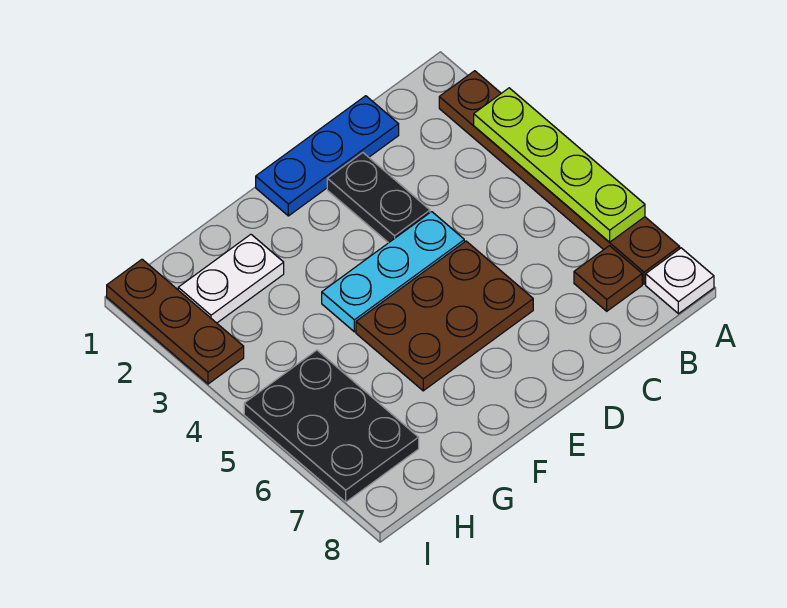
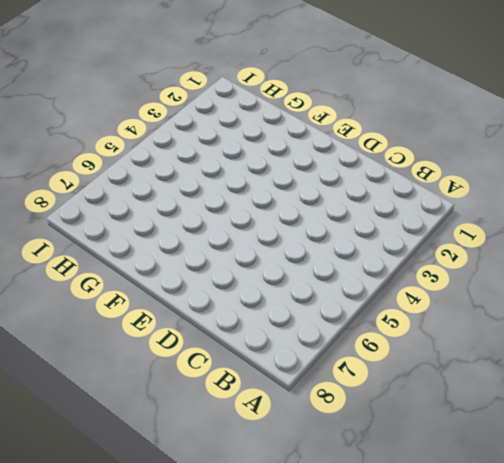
none -> brown plate A2:A7 level 1
none -> white plate A8 level 1

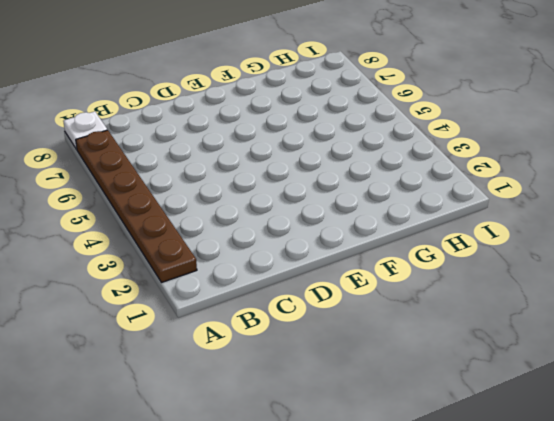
none -> brown plate B7 level 1
none -> blue plate C1:E1 level 1

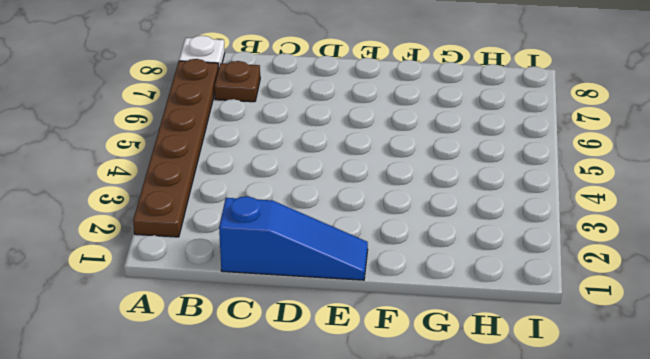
blue slope C1:E1 level 1 top C -> blue plate C1:E1 level 1
none -> black plate D2:D3 level 1
none -> cyan plate D4:F4 level 1

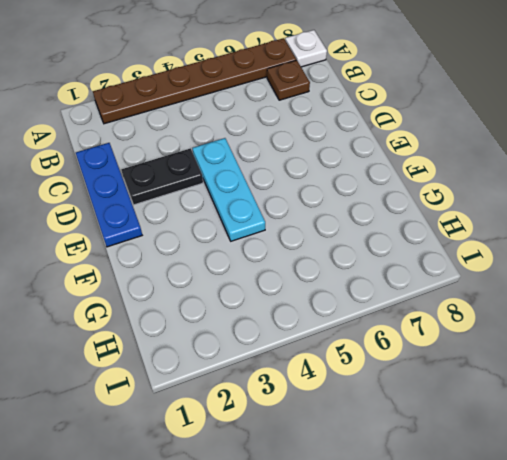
none -> brown plate D5:F6 level 1
none -> white plate G2:H2 level 1

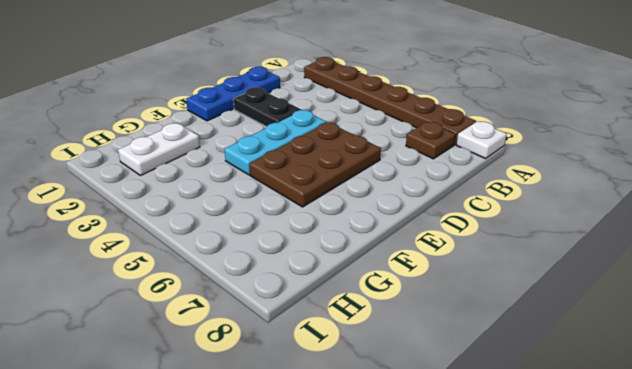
none -> black plate H5:I7 level 1
none -> brown plate I1:I3 level 1

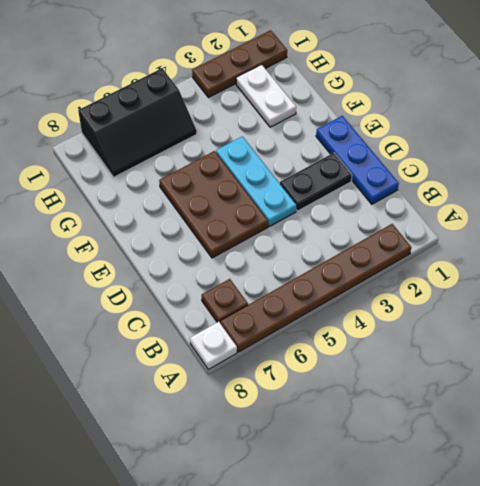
black slope H5:I7 level 1 top I -> black plate H5:I7 level 1
none -> lime plate A3:A6 level 2

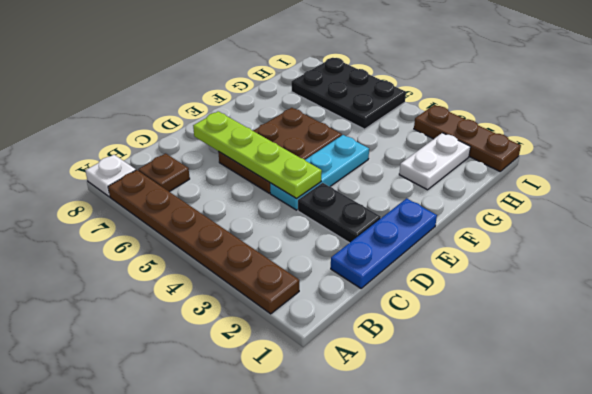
lime plate D4:D7 level 2 -> lime plate A3:A6 level 2

